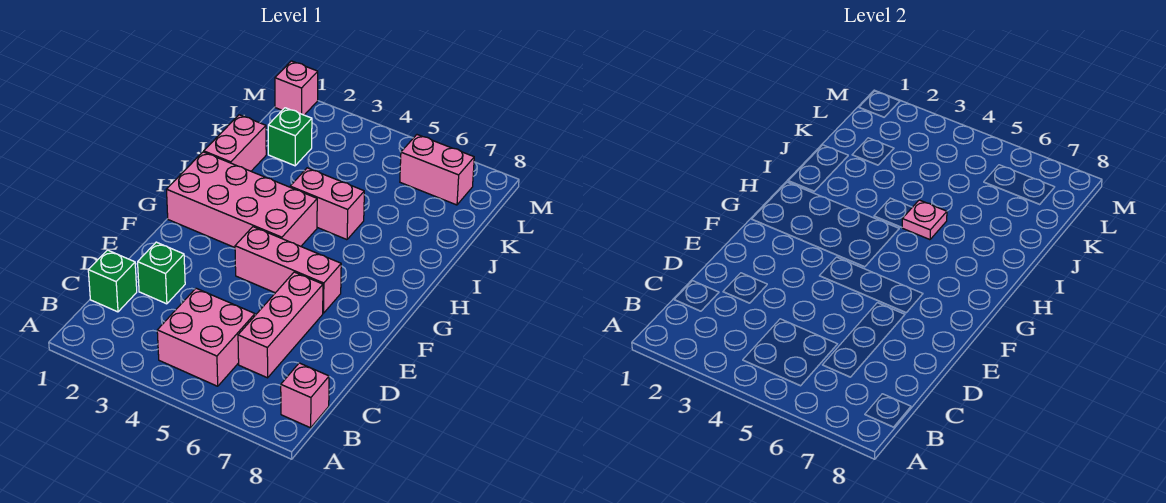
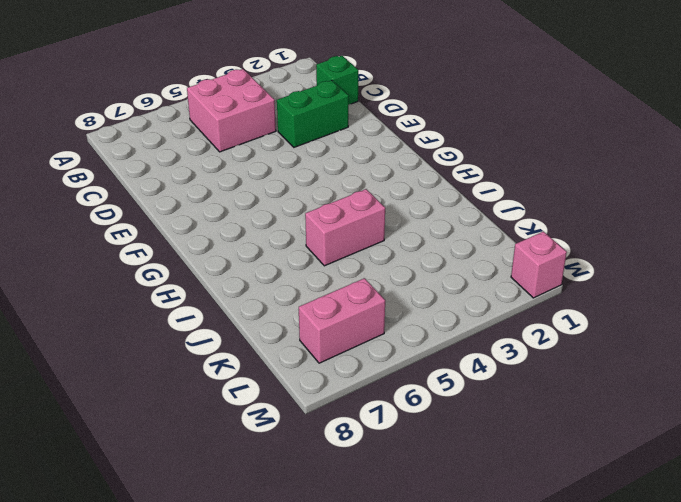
green brick D2:D3 level 1 -> green brick D2 level 1
none -> pink brick B8 level 1
none -> pink brick C6:E6 level 1
none -> pink brick F4:F6 level 1

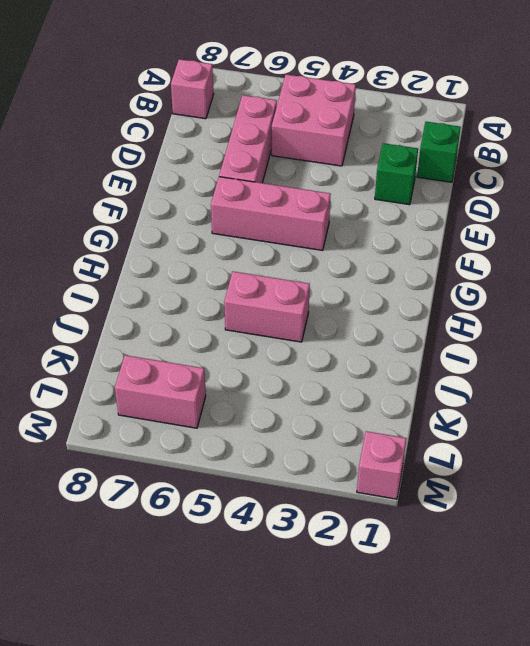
none -> pink brick G1:H4 level 1
none -> pink brick I1:J1 level 1
none -> green brick K2 level 1

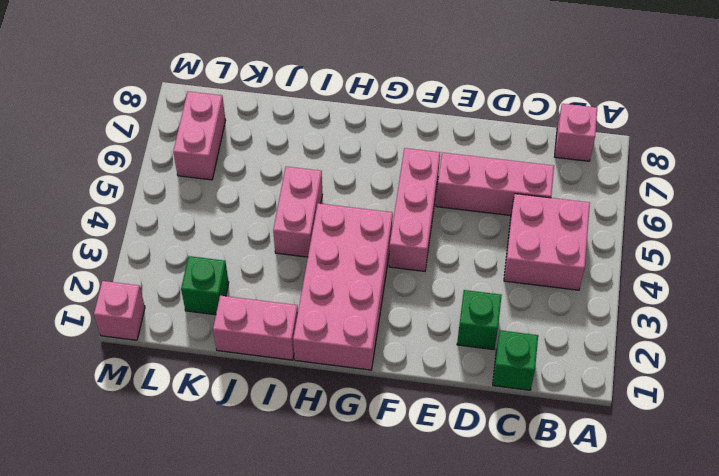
none -> pink plate I5 level 2

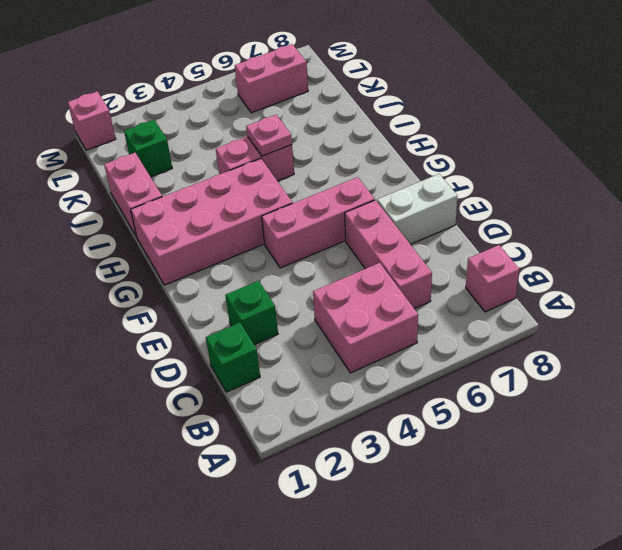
white brick E7:E8 level 1 -> none

